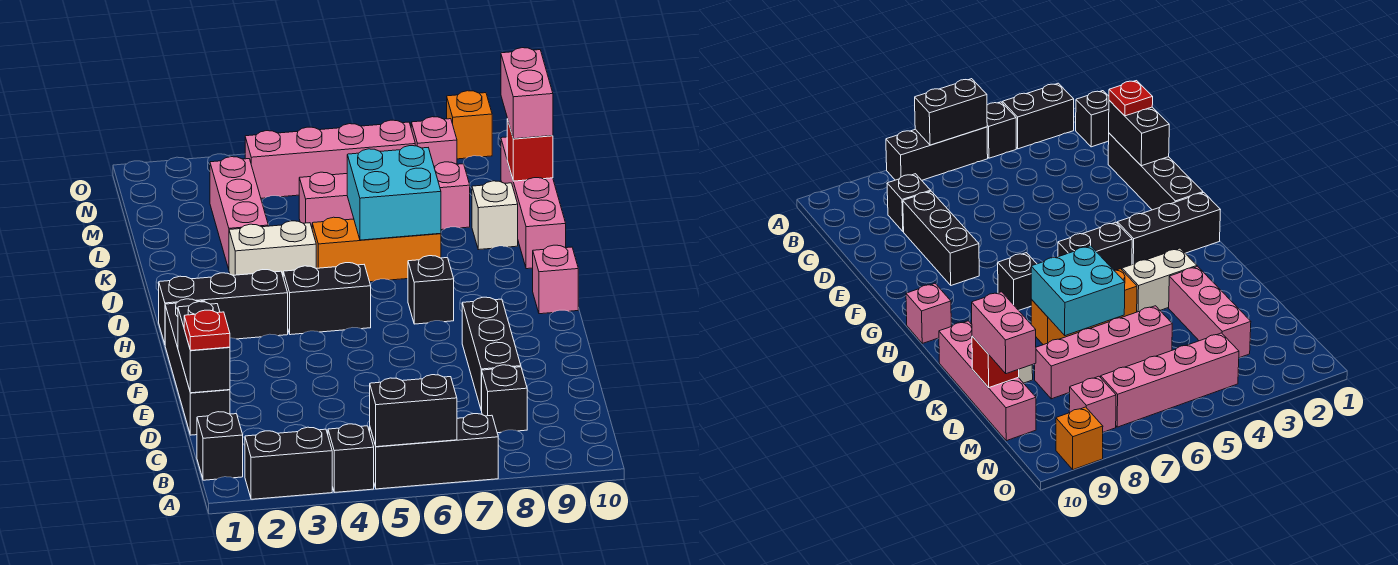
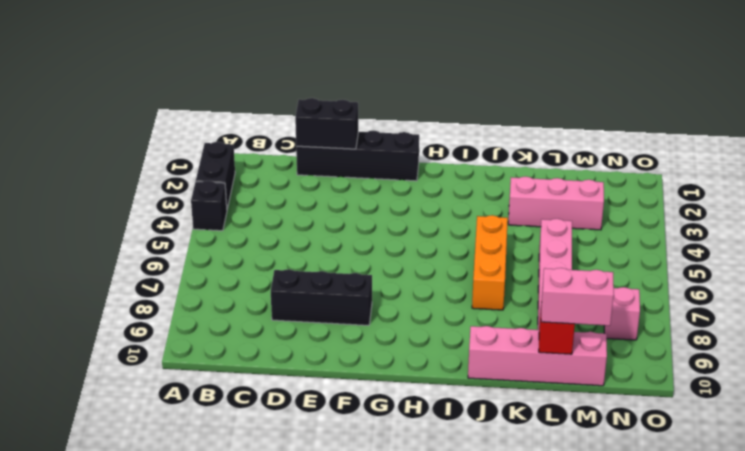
none -> black brick A5:A7 level 1
none -> black brick B1 level 1
none -> black brick C8 level 1

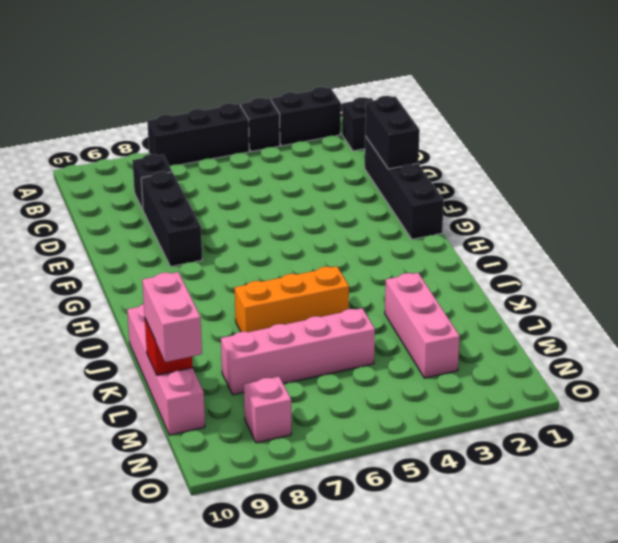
none -> black brick H1:H3 level 1
none -> black brick H4:H5 level 1
none -> black brick H7 level 1

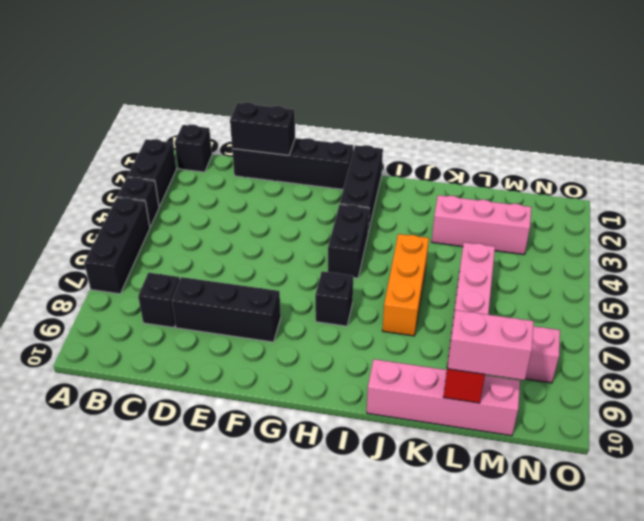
none -> pink brick H10 level 1
none -> white brick J3:J4 level 1
none -> white brick K9 level 1

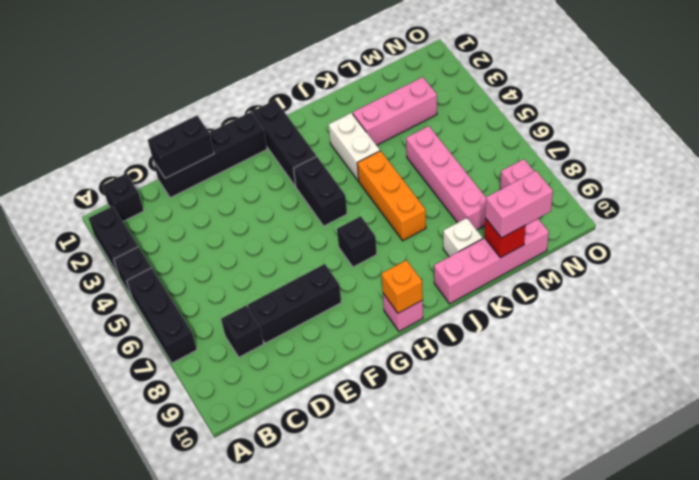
orange brick H10 level 2 -> orange brick O9 level 1
none -> pink brick N4:N7 level 1
none -> black brick A5:A6 level 2
none -> cyan brick J6:K7 level 2

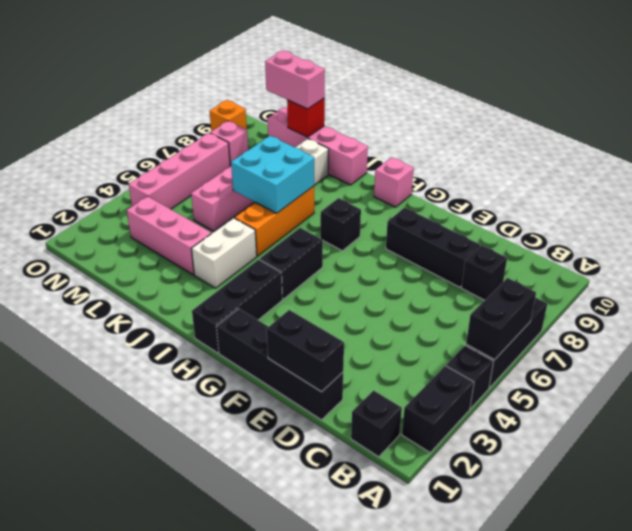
none -> red plate D1 level 3

